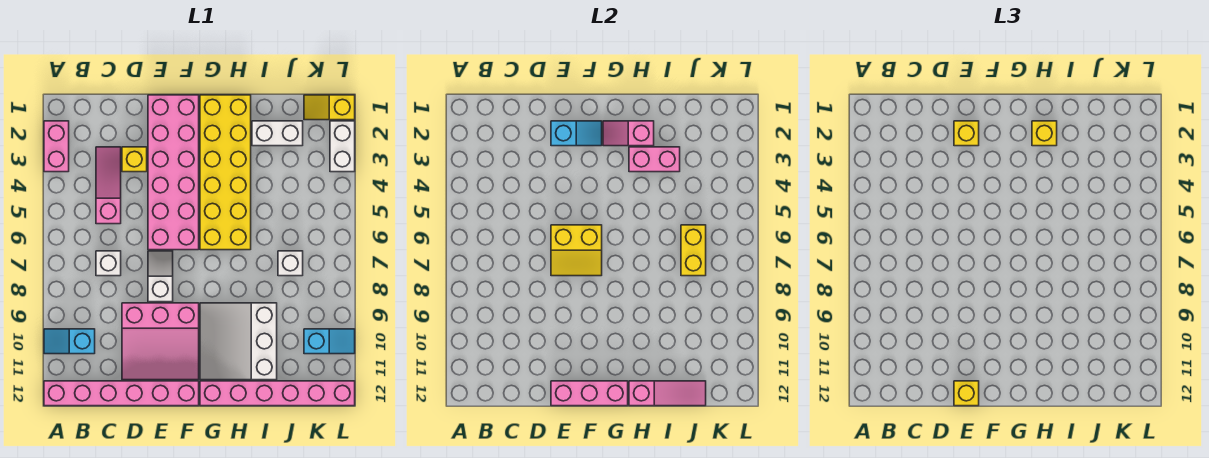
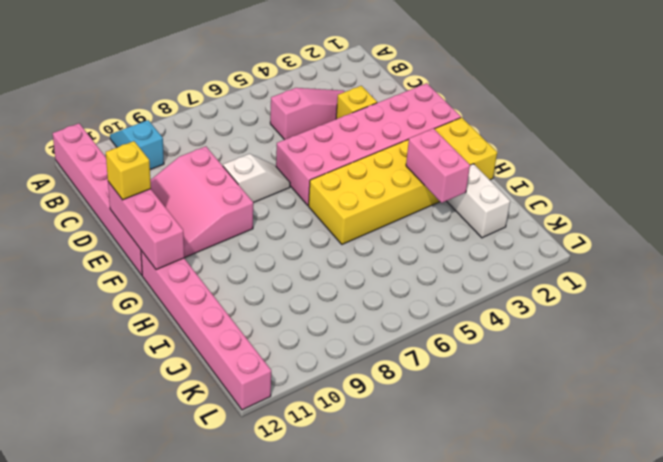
none -> pink brick A2:A3 level 1
none -> white brick C7 level 1
none -> white slope G9:I11 level 1 top I

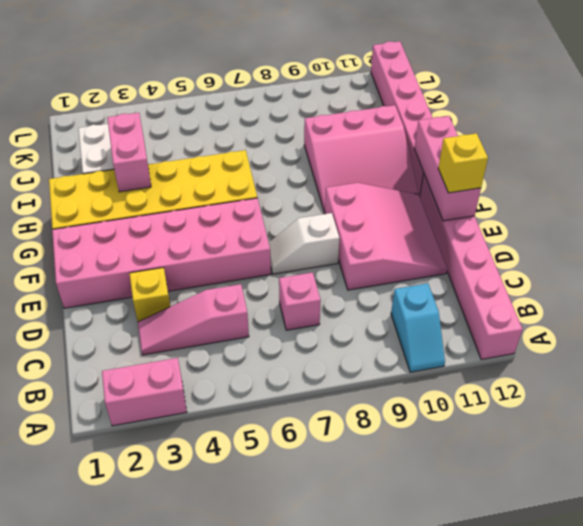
pink brick C7 level 1 -> white brick C7 level 1
pink slope G9:I11 level 1 top I -> white slope G9:I11 level 1 top I
none -> white brick J7 level 1
none -> yellow slope K1:L1 level 1 top L
none -> cyan slope K10:L10 level 1 top K

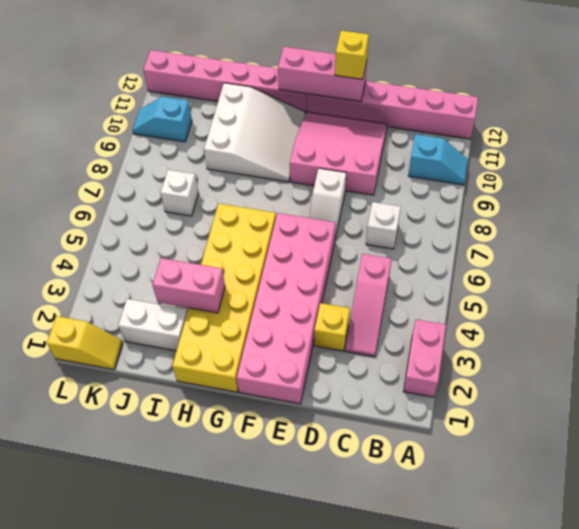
none -> white brick L2:L3 level 1
none -> cyan slope E2:F2 level 2 top E
none -> yellow slope E6:F7 level 2 top 6

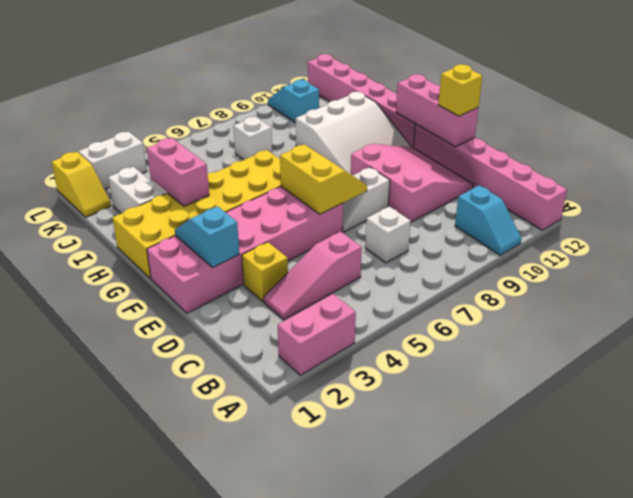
none -> pink slope G2:H2 level 2 top H
none -> pink slope H12:J12 level 2 top H
none -> yellow brick J6:J7 level 2

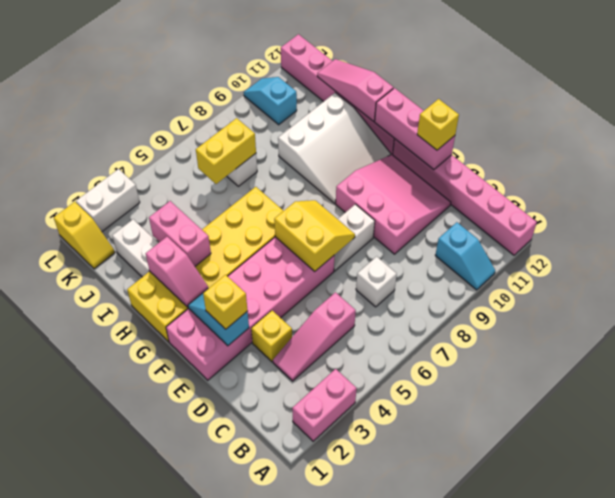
none -> yellow brick H2 level 3

